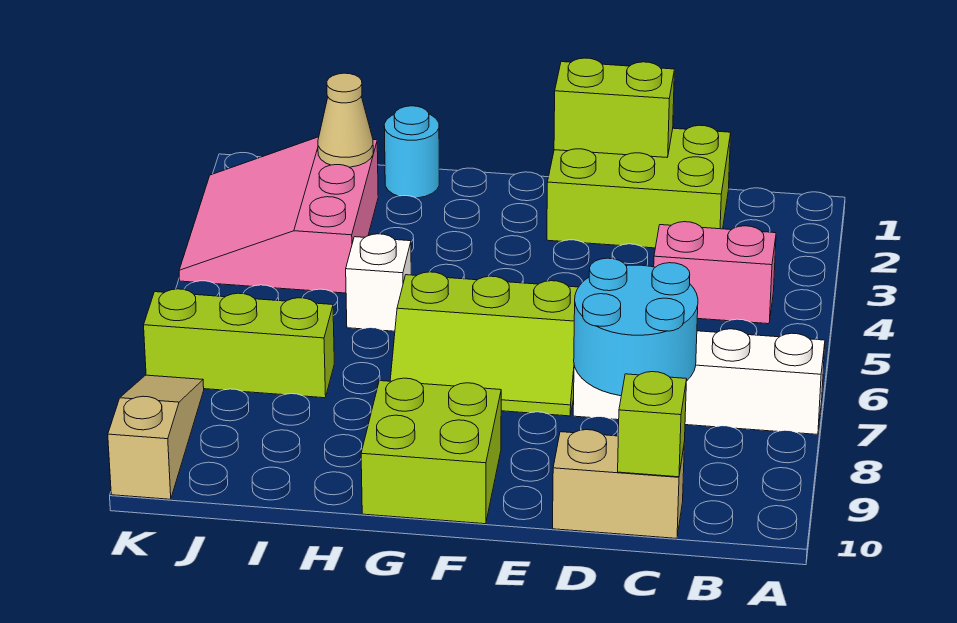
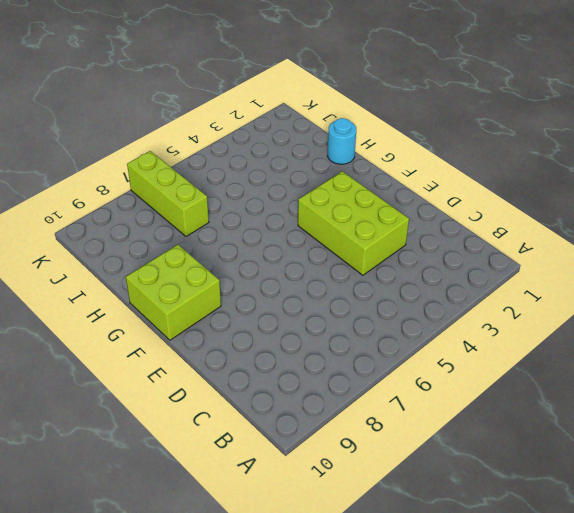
lime brick D3:F4 level 1 -> lime brick C1:E2 level 1
none -> white brick A7:D7 level 1
none -> pink brick B4:C4 level 1
none -> tan brick C10:D10 level 1

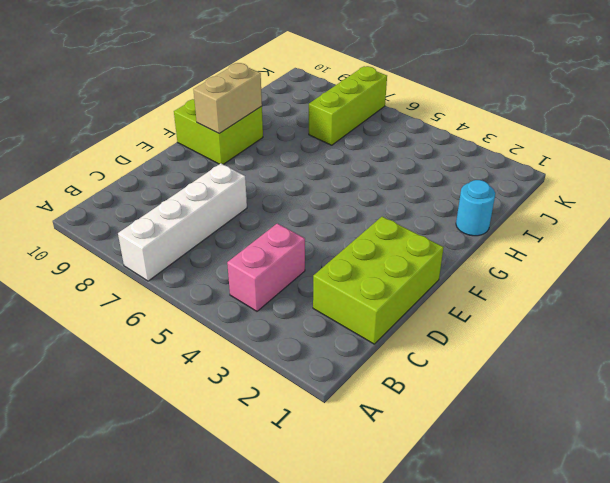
tan brick F9:G9 level 2 -> tan brick C10:D10 level 1
none -> lime slope E6:G7 level 1 top 6
none -> white brick H5 level 1
none -> pink slope I2:K4 level 1 top I

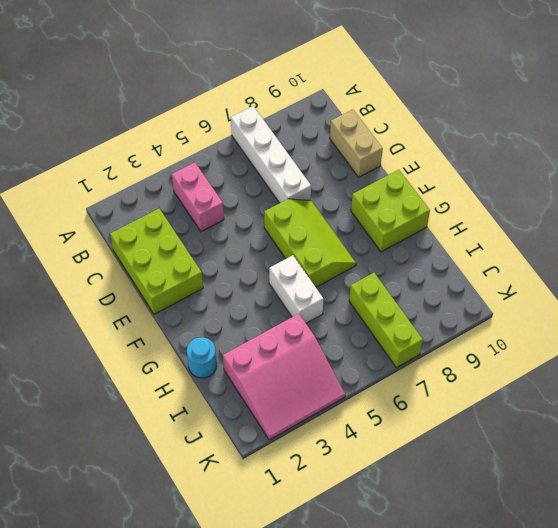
white brick G5:H5 level 1 -> white brick H5 level 1
none -> tan slope K8:K10 level 1 top 10
none -> cyan round brick C7:D8 level 2
none -> lime brick C10 level 2

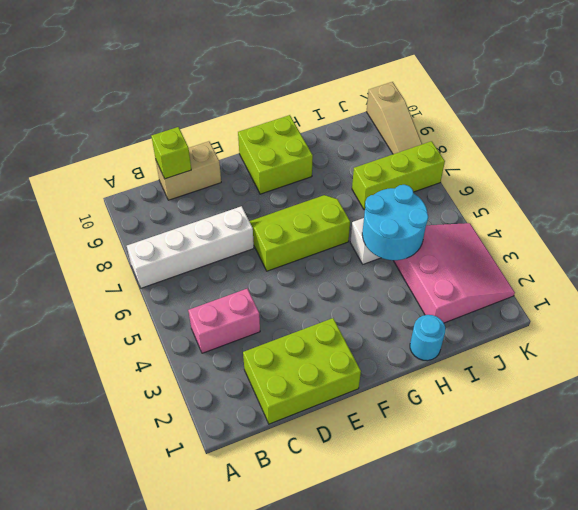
cyan round brick H4:I5 level 2 -> cyan round brick C7:D8 level 2
none -> lime brick D1:E1 level 2
none -> tan cone I2 level 2

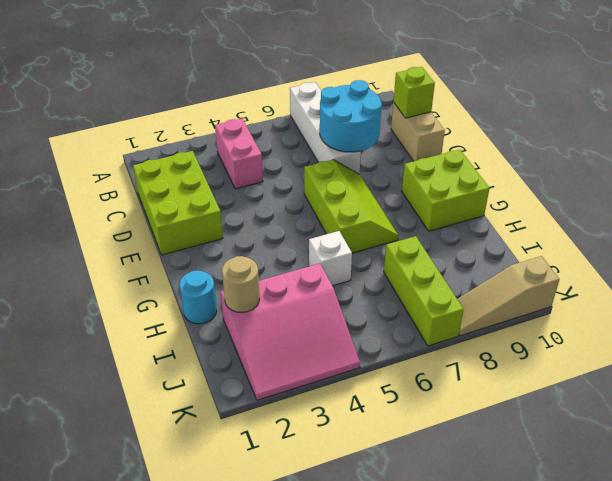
tan round brick I2 level 2 -> tan cone I2 level 2
none -> lime brick D1:E1 level 2

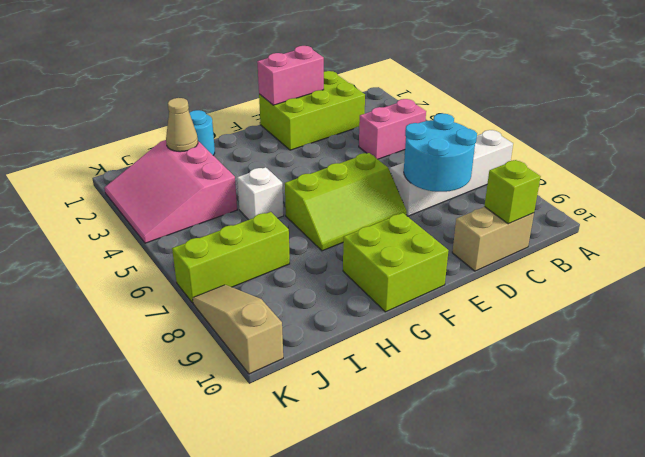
pink brick D1:E1 level 2 -> lime brick D1:E1 level 2

